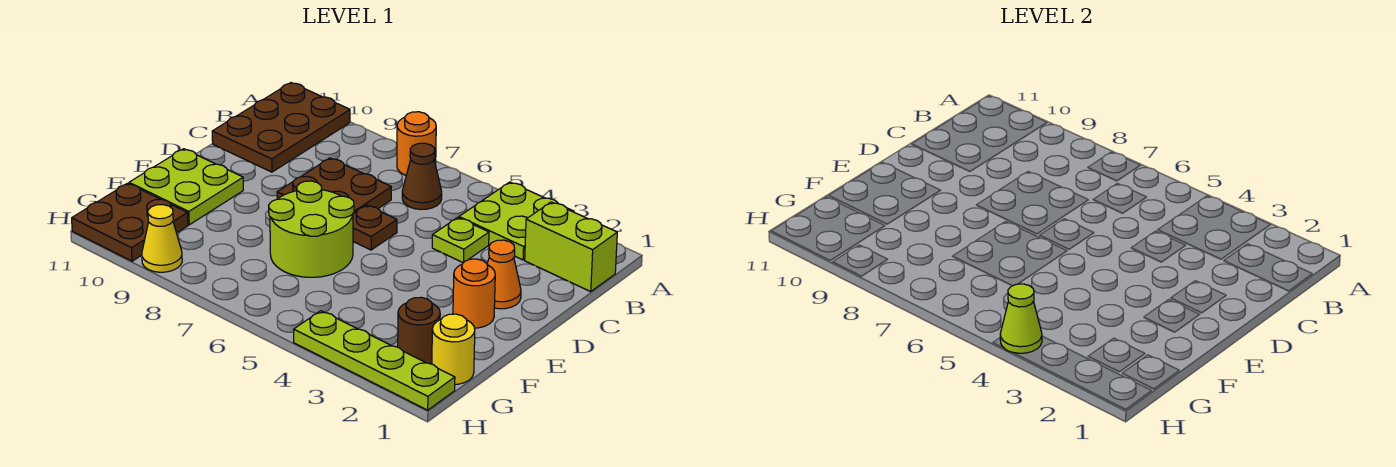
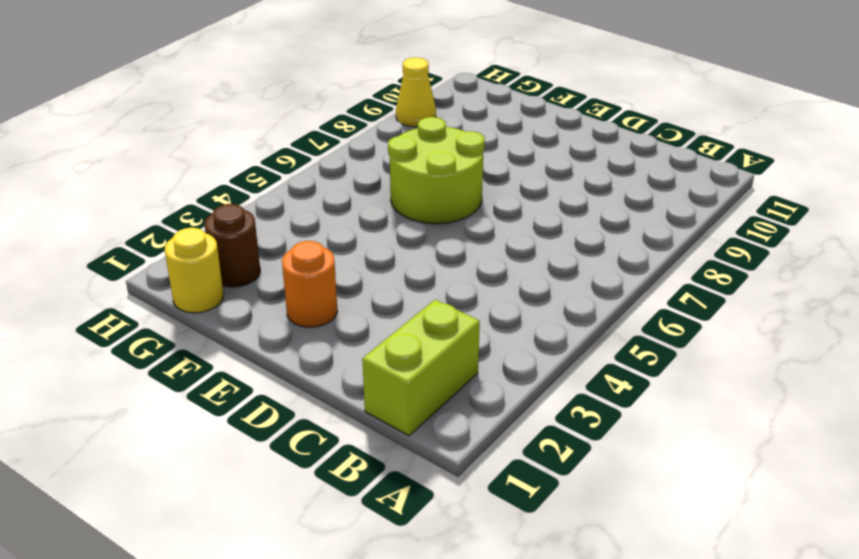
none -> lime plate A3:B4 level 1
none -> orange round brick A7 level 1
none -> brown plate A10:C11 level 1

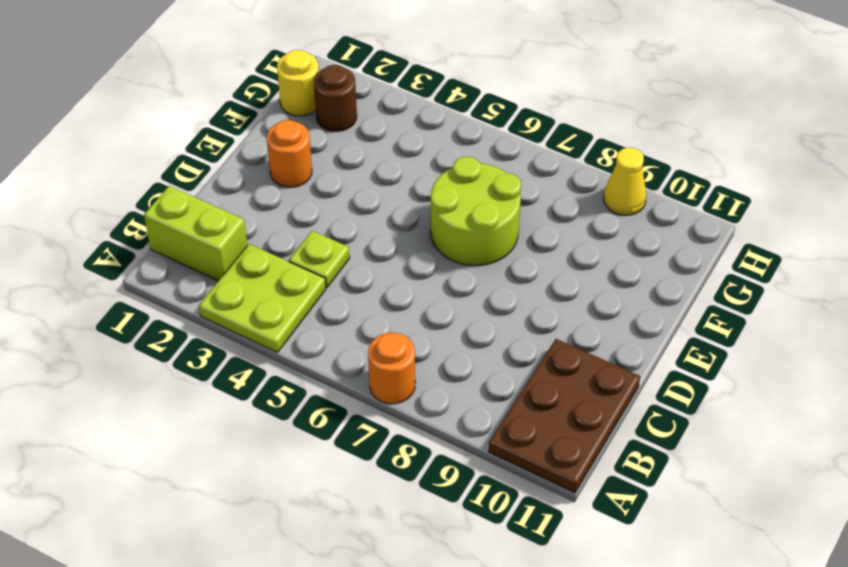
none -> brown cone B6 level 1
none -> brown plate C7:D8 level 1
none -> orange cone D2 level 1

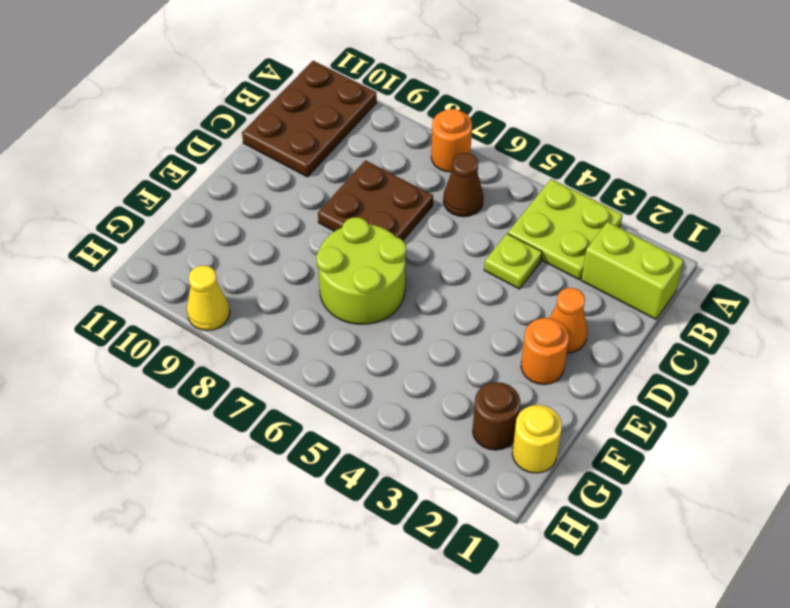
none -> brown plate D6 level 1
none -> lime plate E10:F11 level 1
none -> brown plate G10:H11 level 1

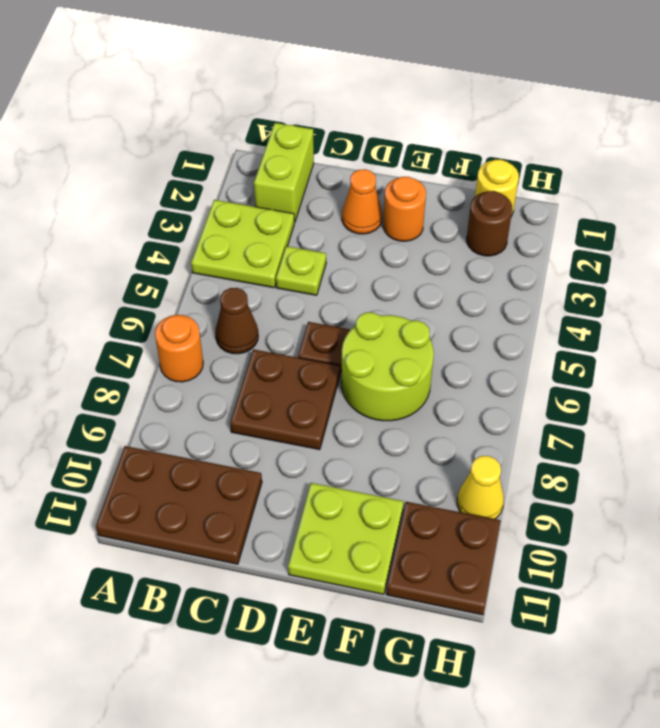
none -> lime plate H1:H4 level 1
none -> lime cone H4 level 2

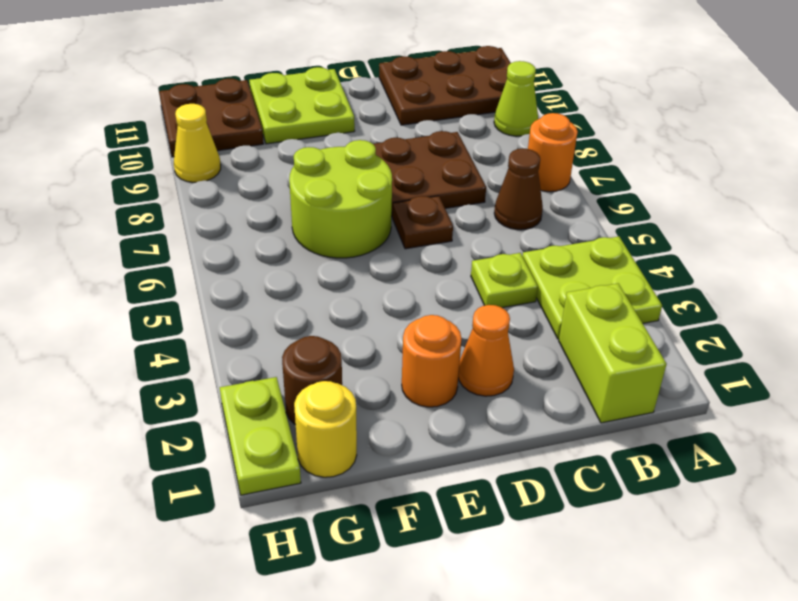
lime cone A9 level 1 -> lime cone H4 level 2
lime plate H1:H2 level 1 -> lime plate H1:H4 level 1

